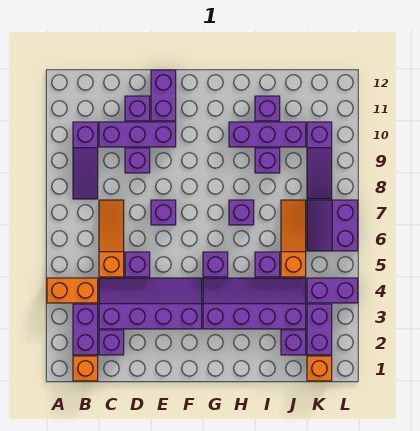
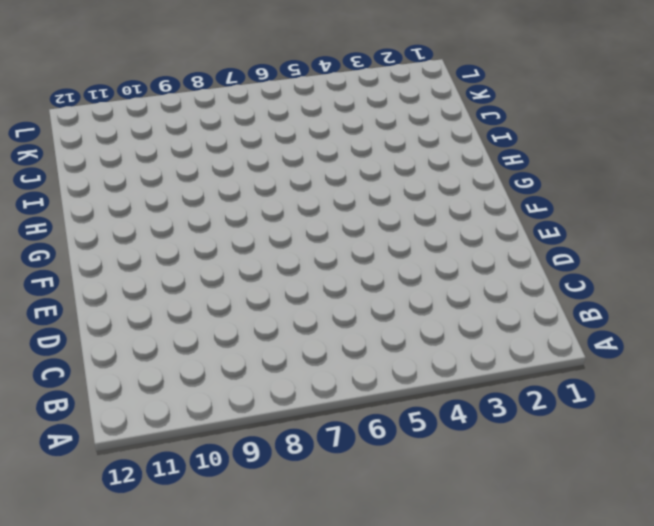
none -> orange brick A4:B4 level 1
none -> orange brick B1 level 1
none -> purple brick B2:B3 level 1

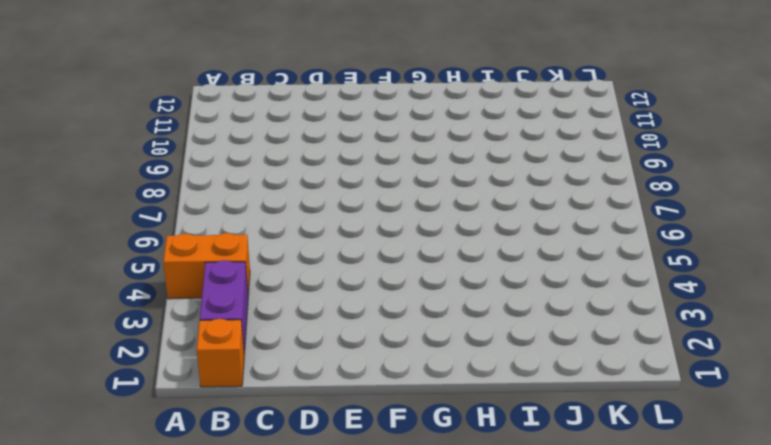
none -> purple slope B8:B10 level 1 top 10
none -> purple brick C2 level 1
none -> purple slope C3:F4 level 1 top 3

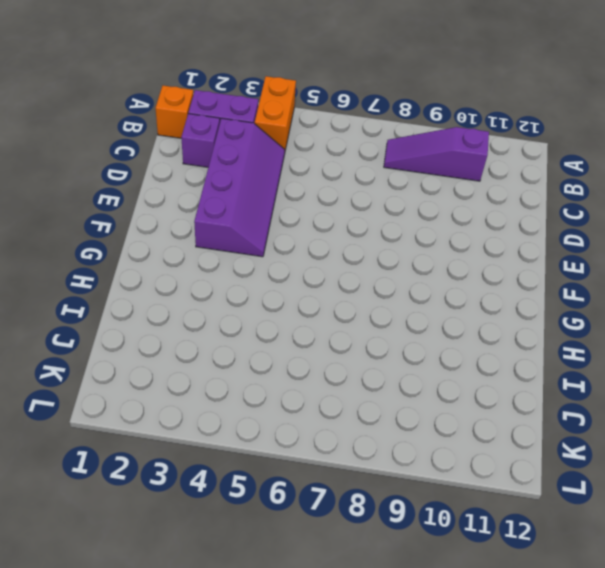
none -> orange slope C5:C7 level 1 top 5
none -> purple brick C10:E10 level 1
none -> purple brick D5 level 1

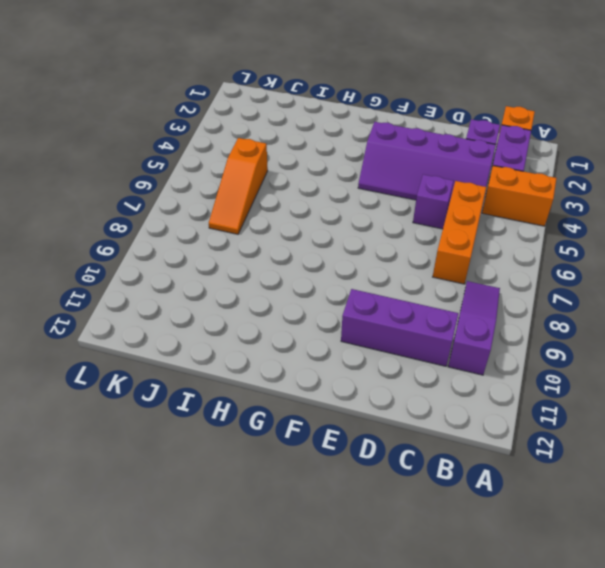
orange brick C5:C7 level 1 -> orange slope C5:C7 level 1 top 5
none -> purple brick D9 level 1
none -> purple brick D11 level 1
none -> purple brick E7 level 1

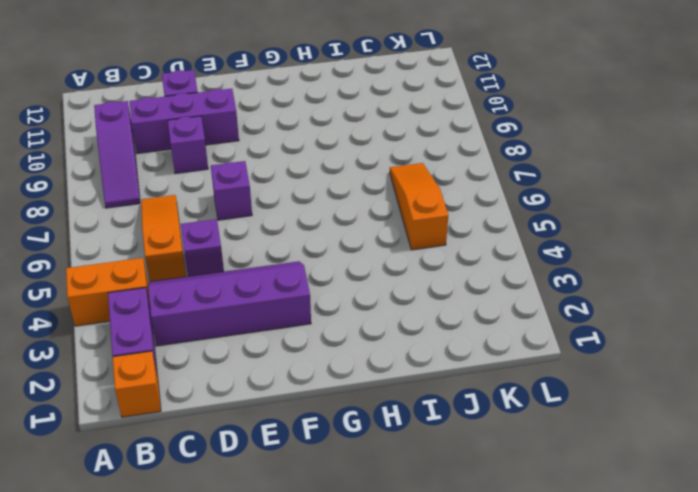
none -> purple brick C2 level 1
none -> purple brick E11:E12 level 1
none -> purple slope G3:J4 level 1 top 3

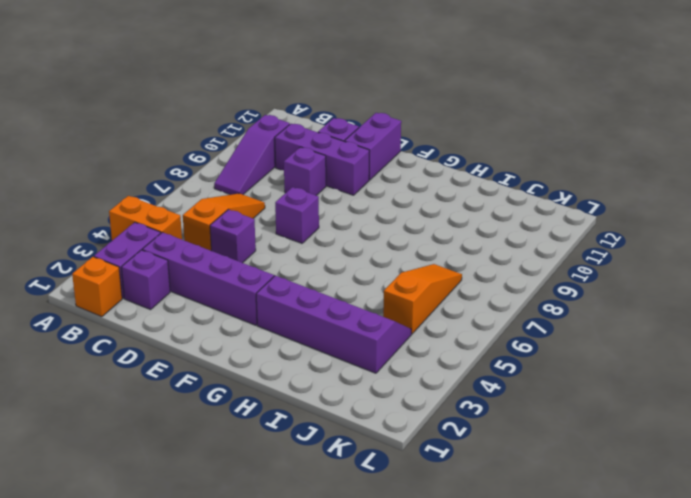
none -> purple brick G5 level 1
none -> purple brick H7 level 1
none -> purple brick H10:J10 level 1

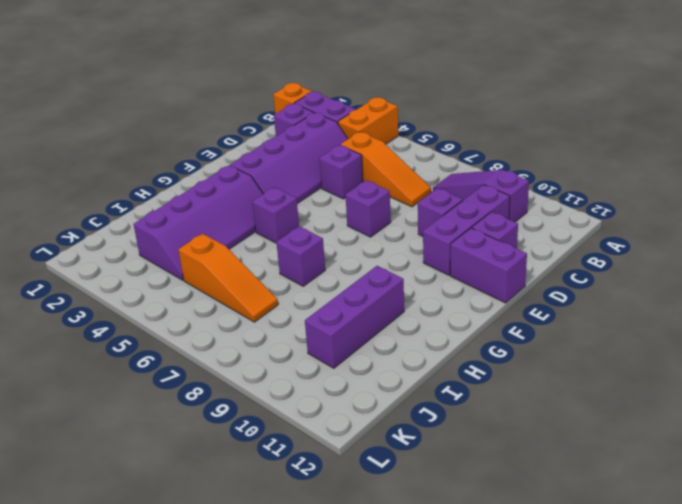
none -> purple brick I5 level 1
none -> purple brick I9 level 1
none -> purple brick I11 level 1

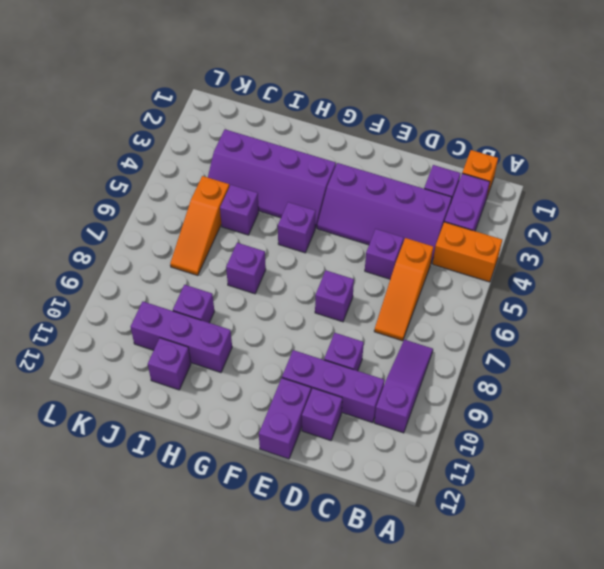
none -> purple brick J2 level 1
none -> orange brick K1 level 1
none -> purple brick K2:K3 level 1

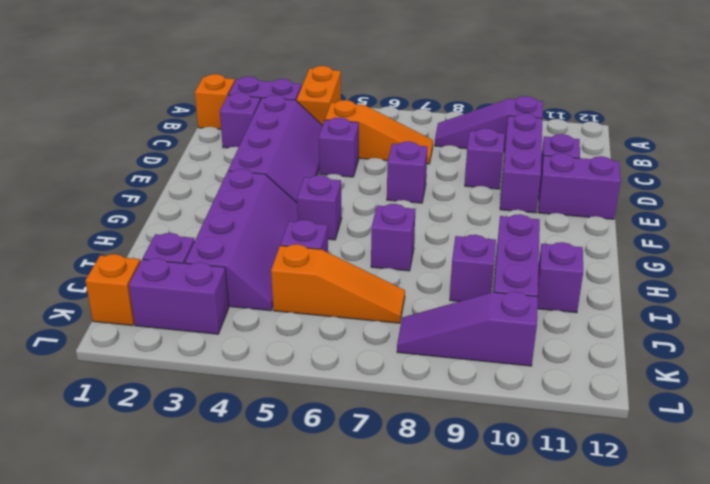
none -> purple brick K4:L4 level 1
none -> purple slope K6:L7 level 1 top L

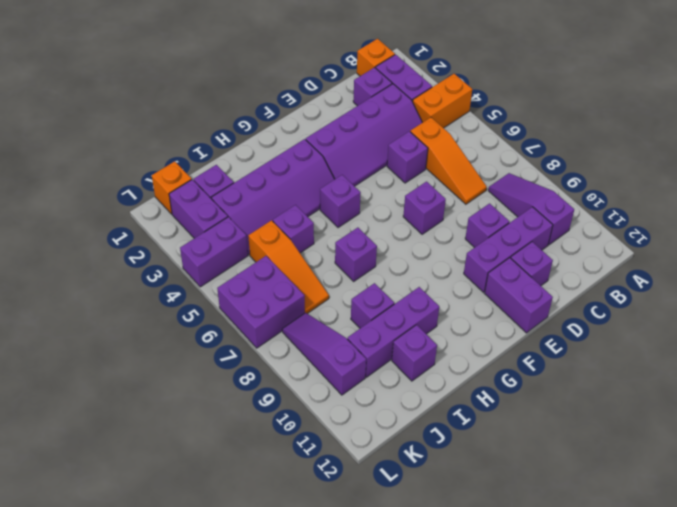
purple brick K6:L7 level 1 -> purple slope K6:L7 level 1 top L

